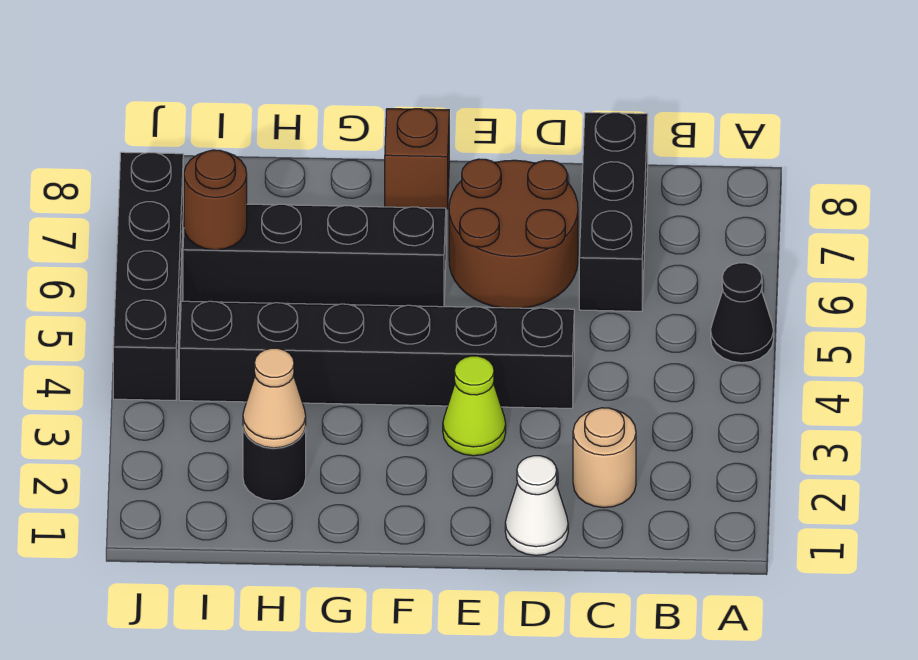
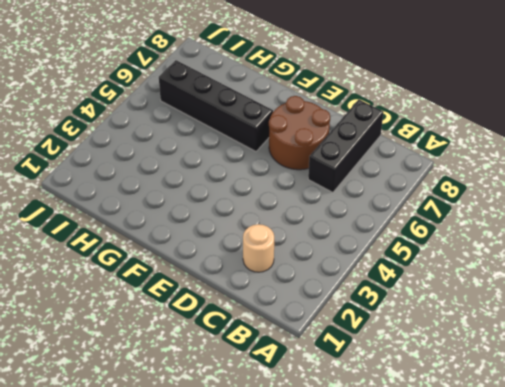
none -> black cone A5 level 1
none -> white cone D1 level 1
none -> black brick D4:I4 level 1

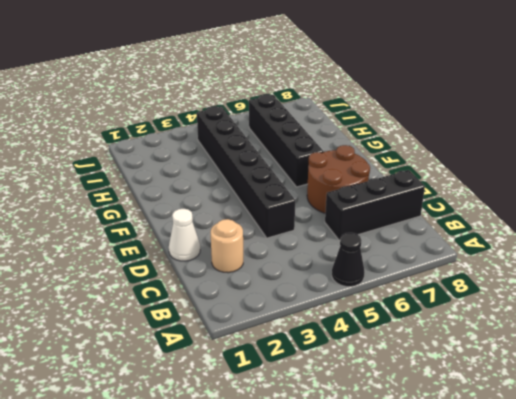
none -> lime cone E3 level 1
none -> brown brick F8 level 1
none -> black round brick H2 level 1

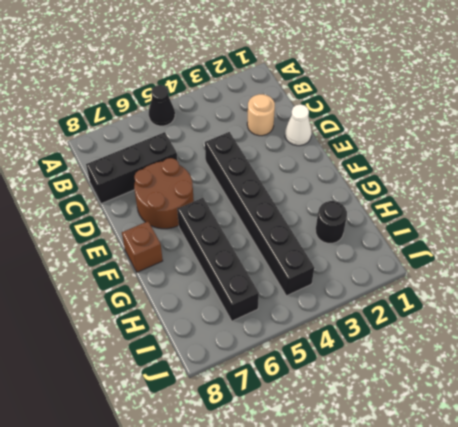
none -> lime cone E3 level 1
none -> black brick J4:J7 level 1
none -> tan cone H2 level 2

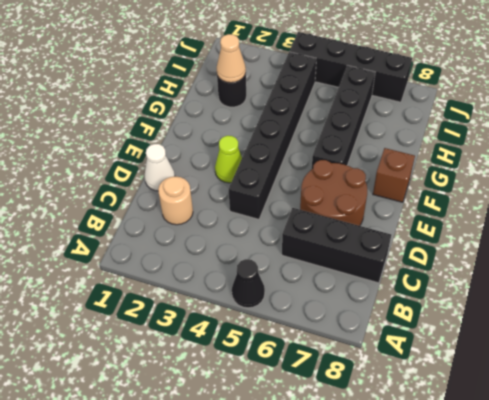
none -> brown round brick I6 level 2

